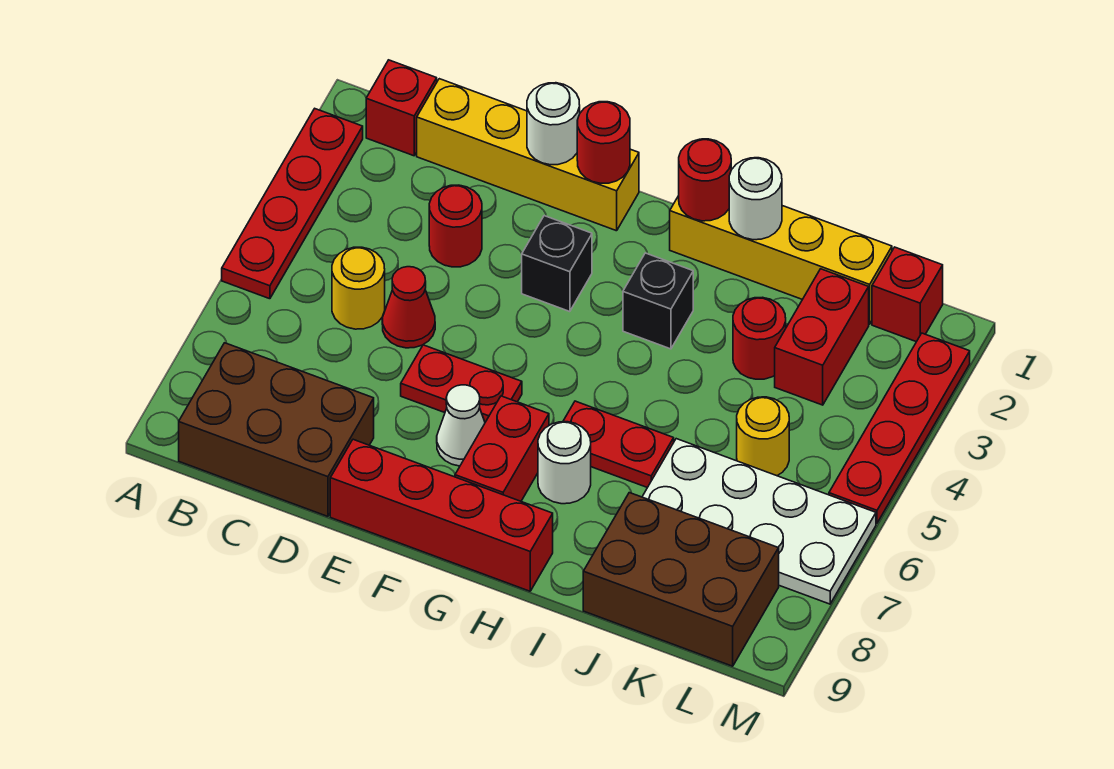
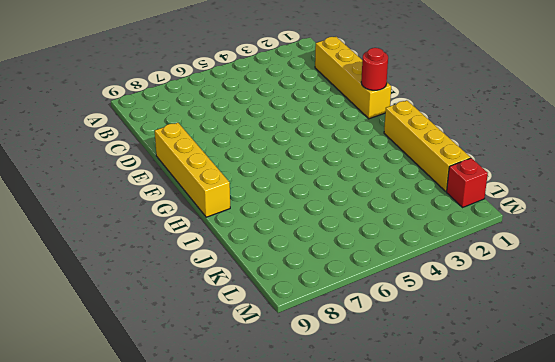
yellow brick E9:H9 level 1 -> red brick E9:H9 level 1
none -> red plate A2:A5 level 1
none -> red brick B1 level 1
none -> brown brick B8:D9 level 1

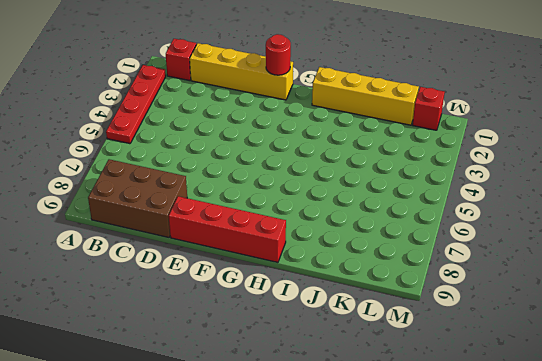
none -> yellow round brick C5 level 1
none -> red round brick D3 level 1
none -> red cone D5 level 1

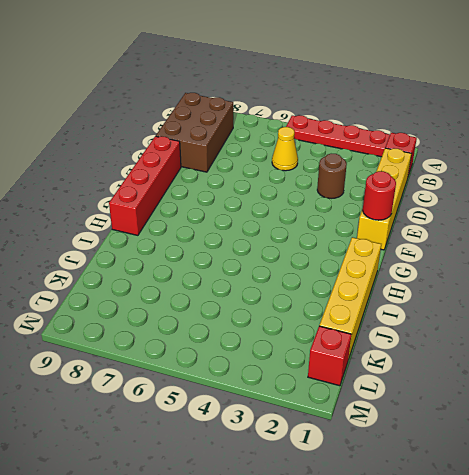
yellow cone C5 level 1 -> yellow round brick C5 level 1
brown round brick D3 level 1 -> red round brick D3 level 1
none -> red cone D5 level 1
none -> red plate E6:F6 level 1
none -> black brick F3 level 1

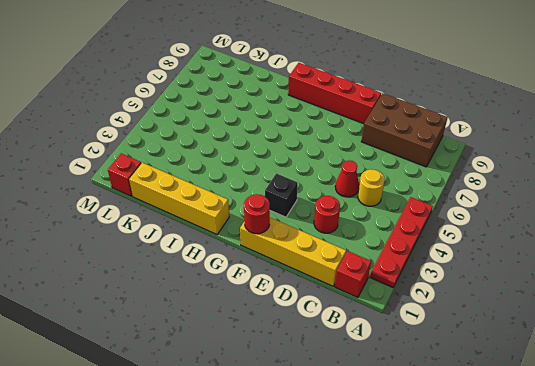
none -> red plate E6:F6 level 1
none -> white cone F7 level 1
none -> red brick G7:G8 level 1

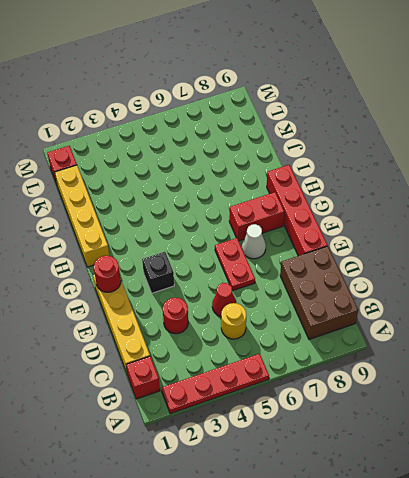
none -> black brick H3 level 1
none -> red plate H6:I6 level 1
none -> white round brick H7 level 1

